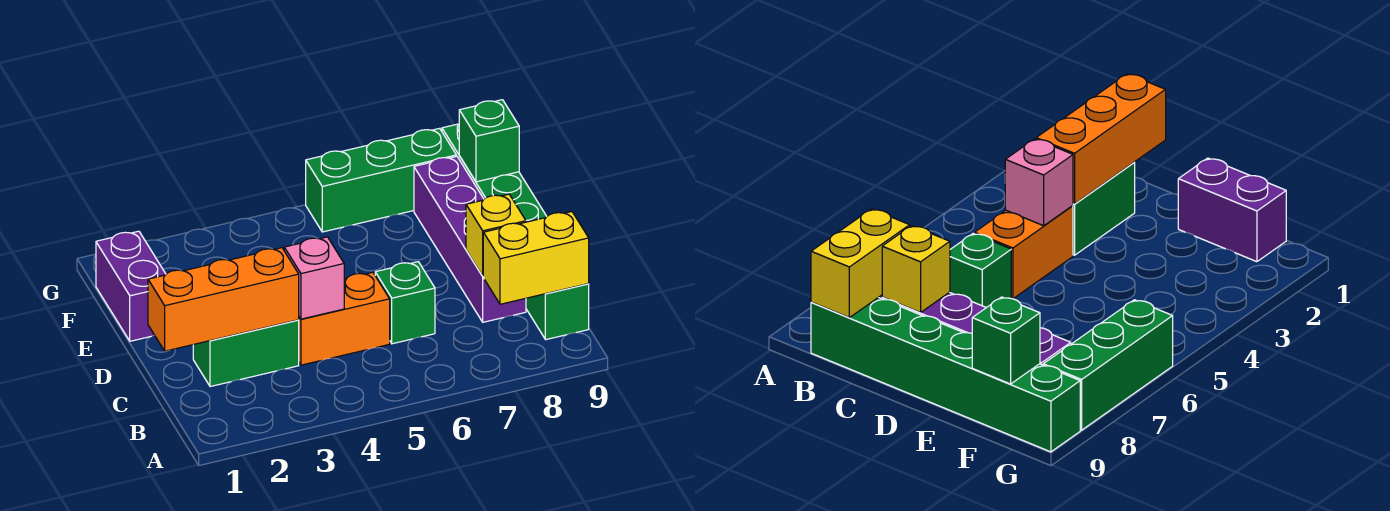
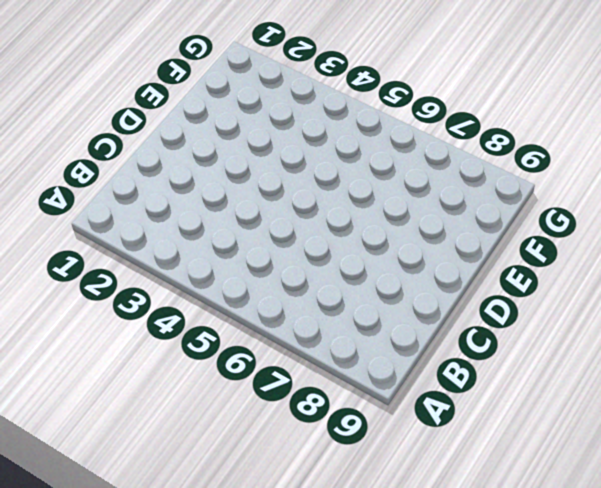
none -> green brick B9:G9 level 1
none -> green brick C2:C3 level 1
none -> orange brick C4:C5 level 1

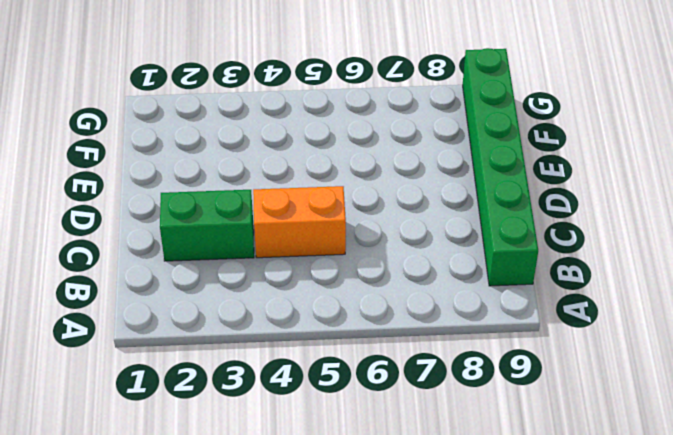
none -> green brick C6 level 1
none -> purple brick C8:F8 level 1
none -> purple brick E1:F1 level 1

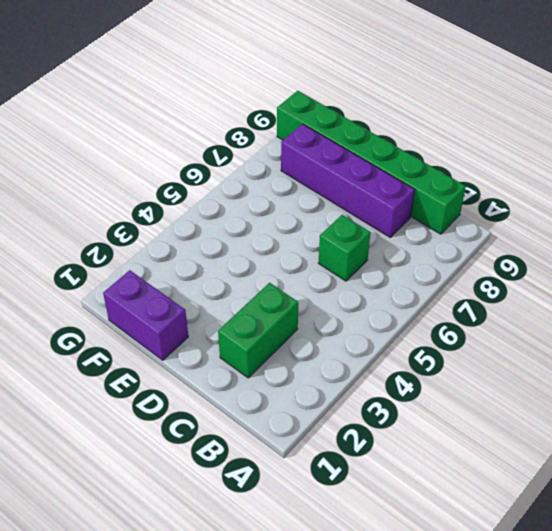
none -> orange brick C4:C5 level 1
none -> green brick G6:G8 level 1
none -> yellow brick B8:B9 level 2

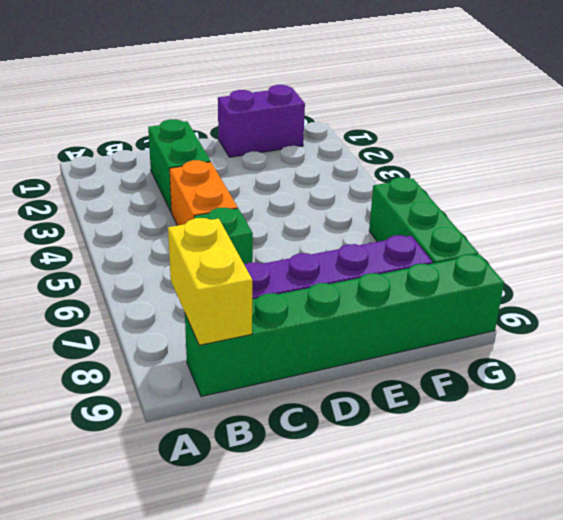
none -> orange brick C1:C3 level 2
none -> pink brick C4 level 2
none -> yellow brick C8 level 2

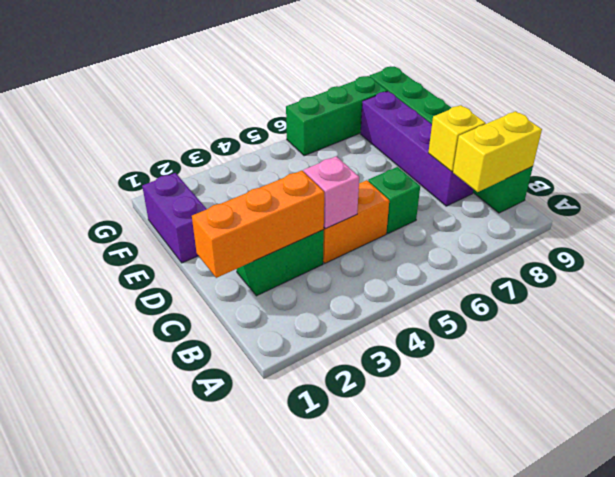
none -> green brick F9 level 2

